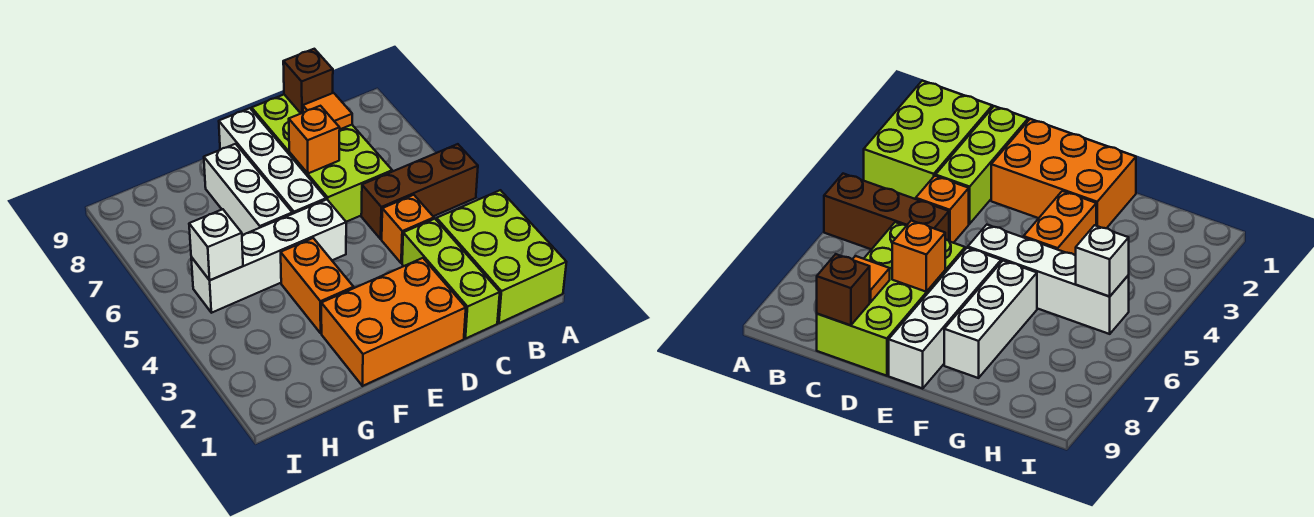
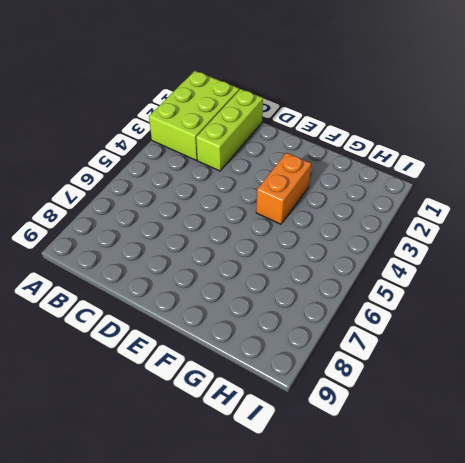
none -> brown brick A5:C5 level 1
none -> orange brick C4 level 1
none -> lime brick C6:D9 level 1

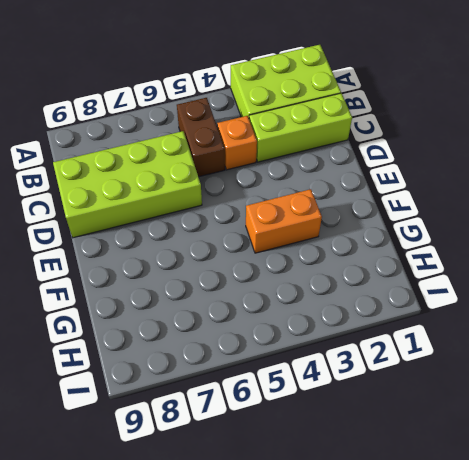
brown brick B5:C5 level 1 -> brown brick A5:C5 level 1
none -> orange brick D1:F2 level 1
none -> white brick E5:H5 level 1
none -> white brick E6:E9 level 1

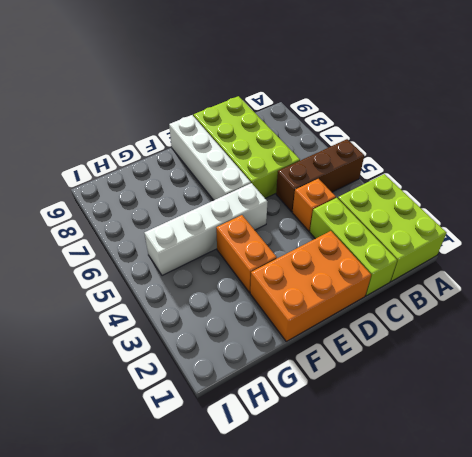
none -> white brick F6:F8 level 1
none -> orange tile C8 level 2
none -> brown brick C9 level 2

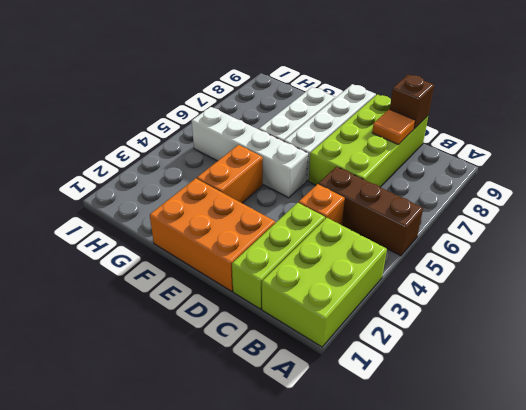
none -> orange brick D7 level 2
none -> white brick H5 level 2

